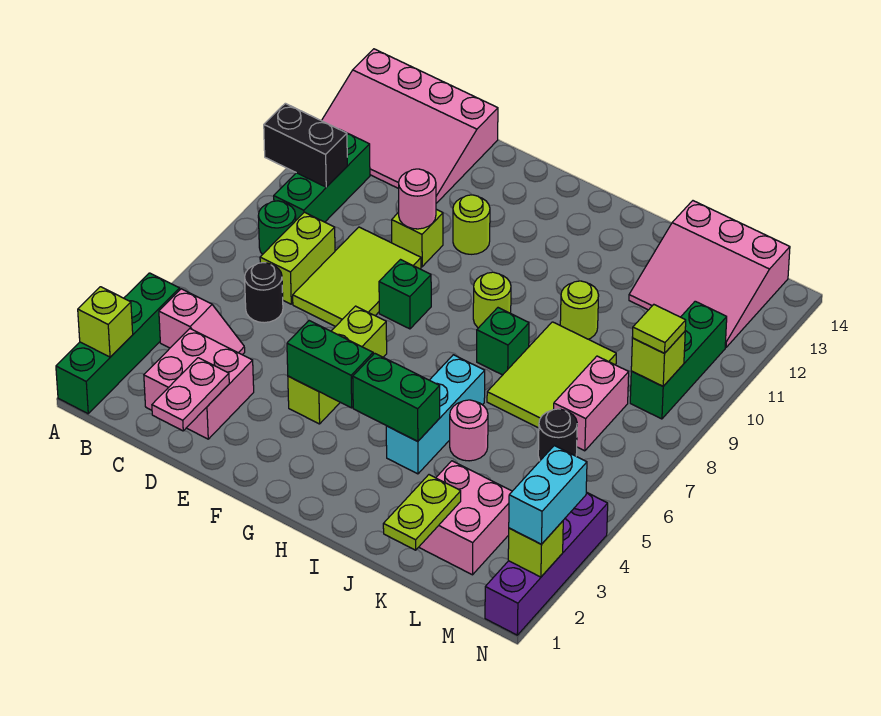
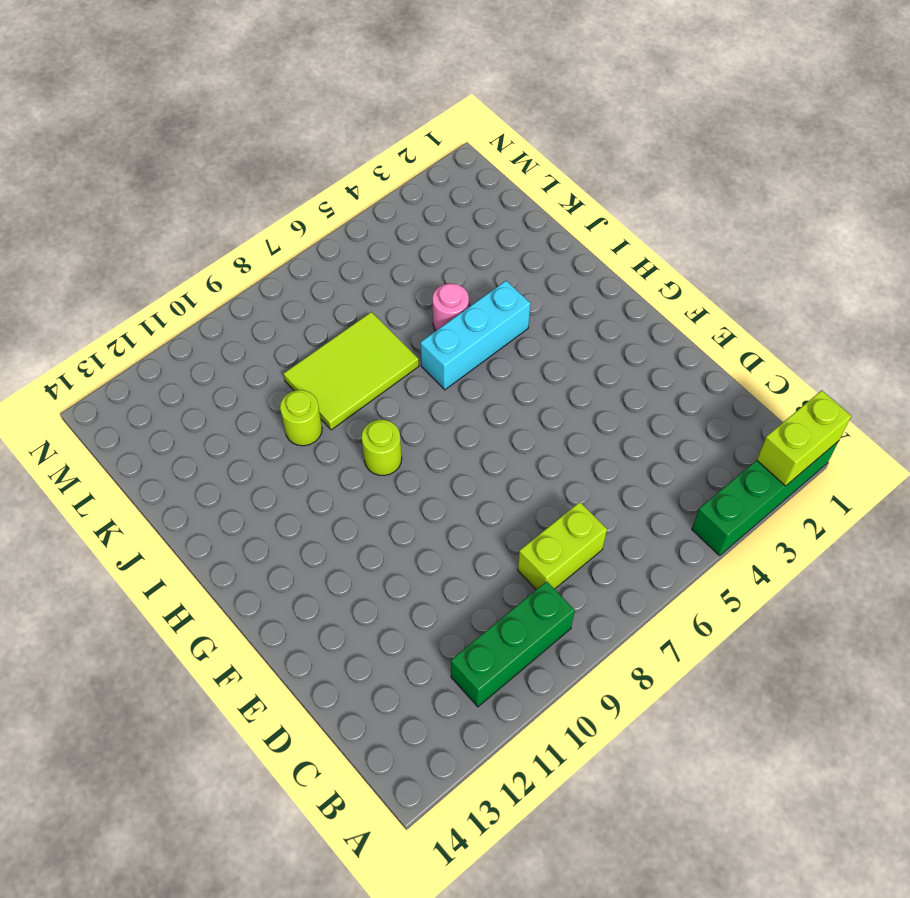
lime brick A1:A2 level 2 -> lime brick A2 level 2
none -> pink slope A12:D14 level 1 top 14
none -> pink slope B4:C4 level 1 top B
none -> green round brick B8 level 1
none -> pink brick C2:D3 level 1

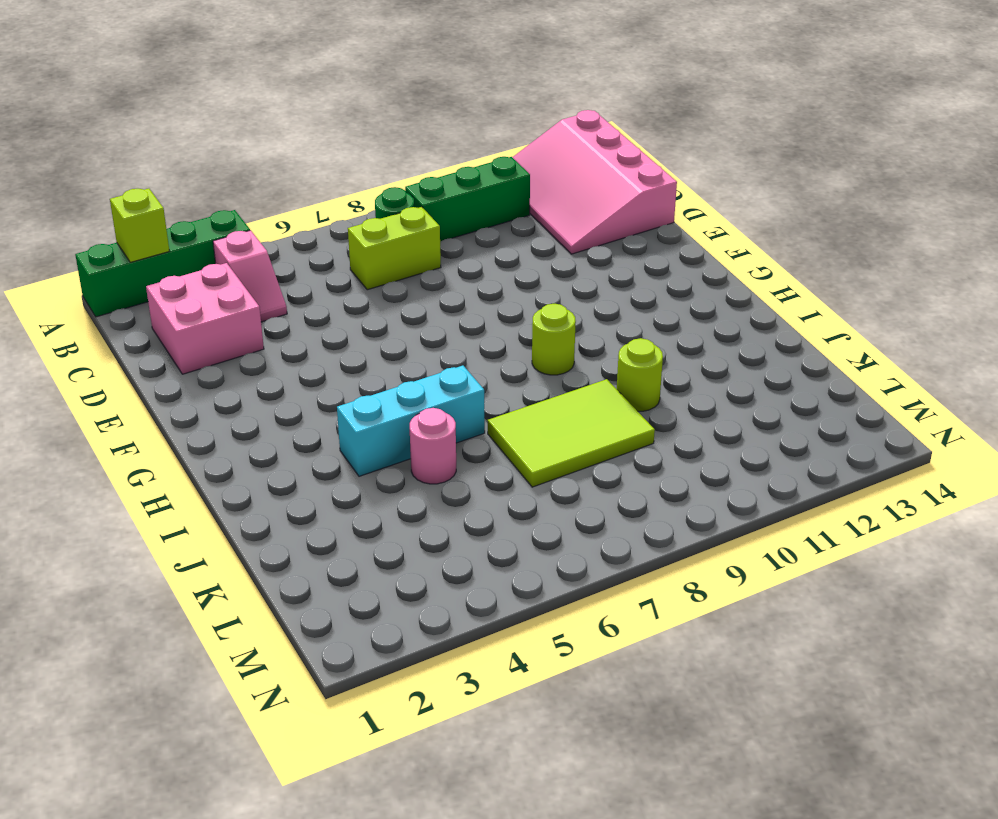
none -> black round brick C6 level 1
none -> lime tile D7:E9 level 1
none -> lime brick E10 level 1
none -> lime brick F4:F6 level 1

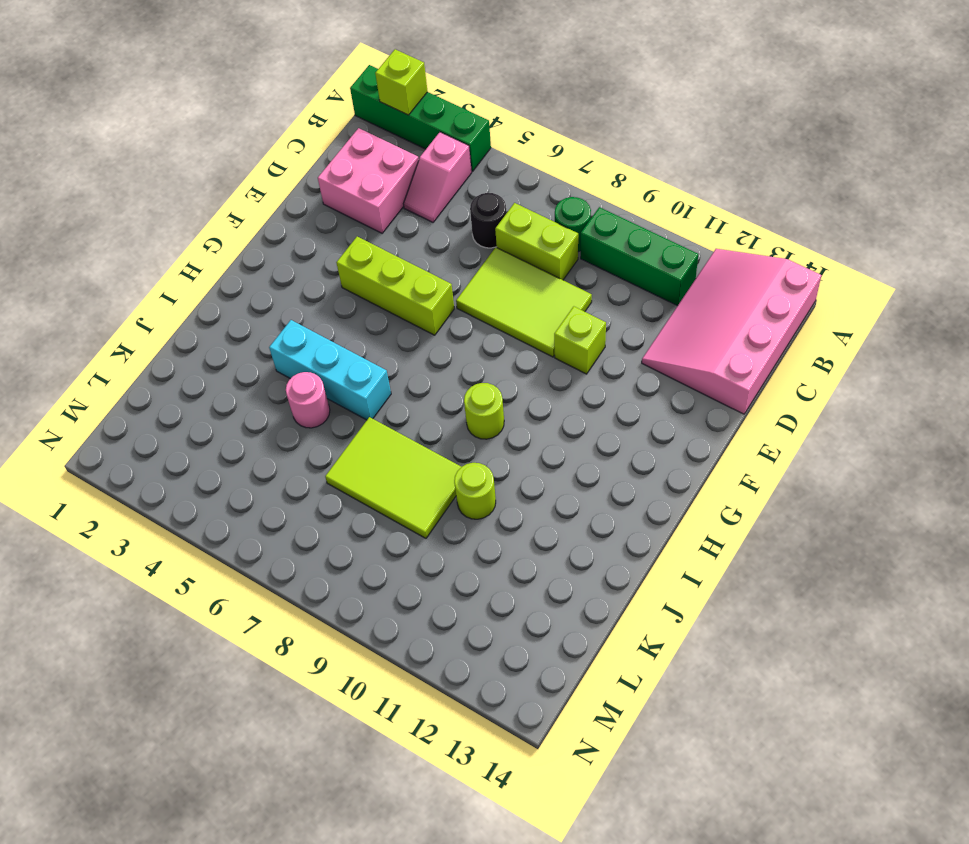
none -> green brick F8 level 1
none -> lime round brick F11 level 1
none -> green brick I8 level 1
none -> pink brick K2:L3 level 1

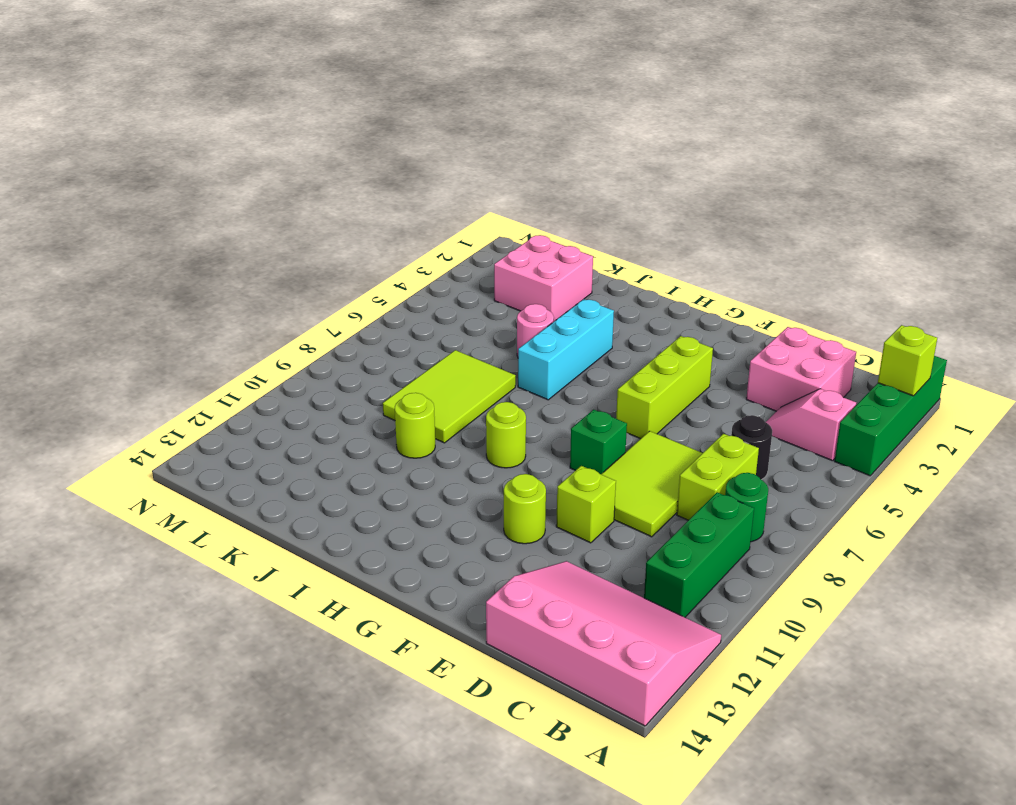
none -> green brick I8 level 1
none -> pink slope K12:M14 level 1 top 14
none -> black round brick L6 level 1
none -> pink brick L7:L8 level 1

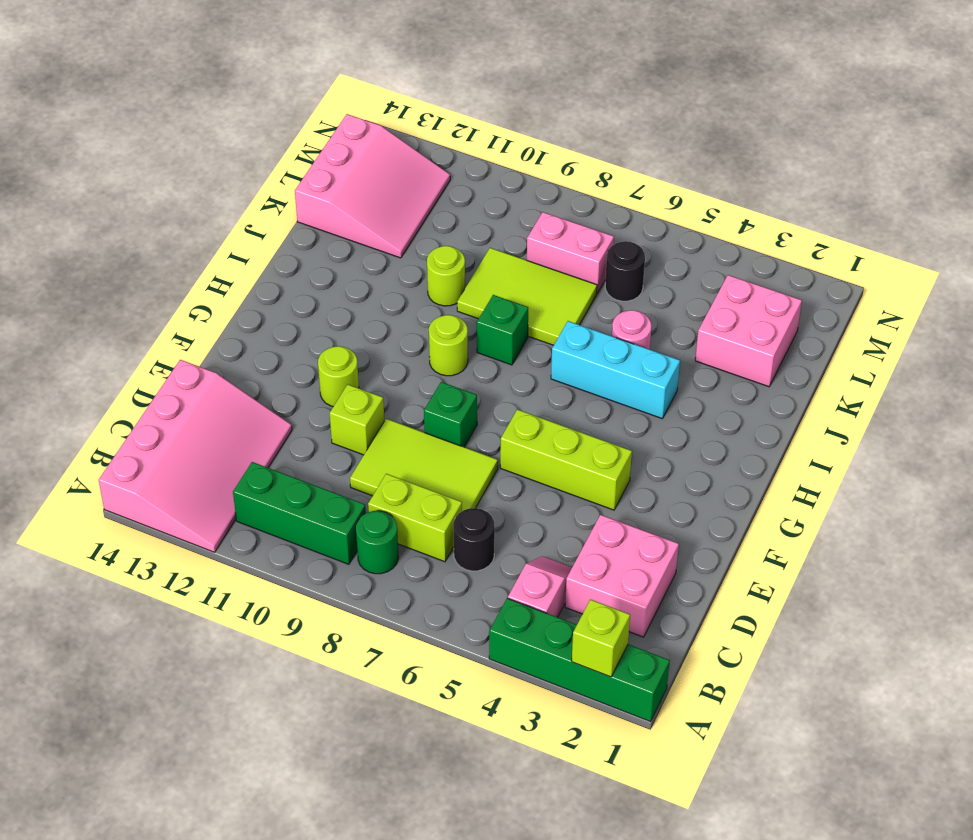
none -> green brick M9:M11 level 1
none -> purple brick N1:N4 level 1
none -> black brick A10:B10 level 2
none -> pink plate D1:D2 level 2

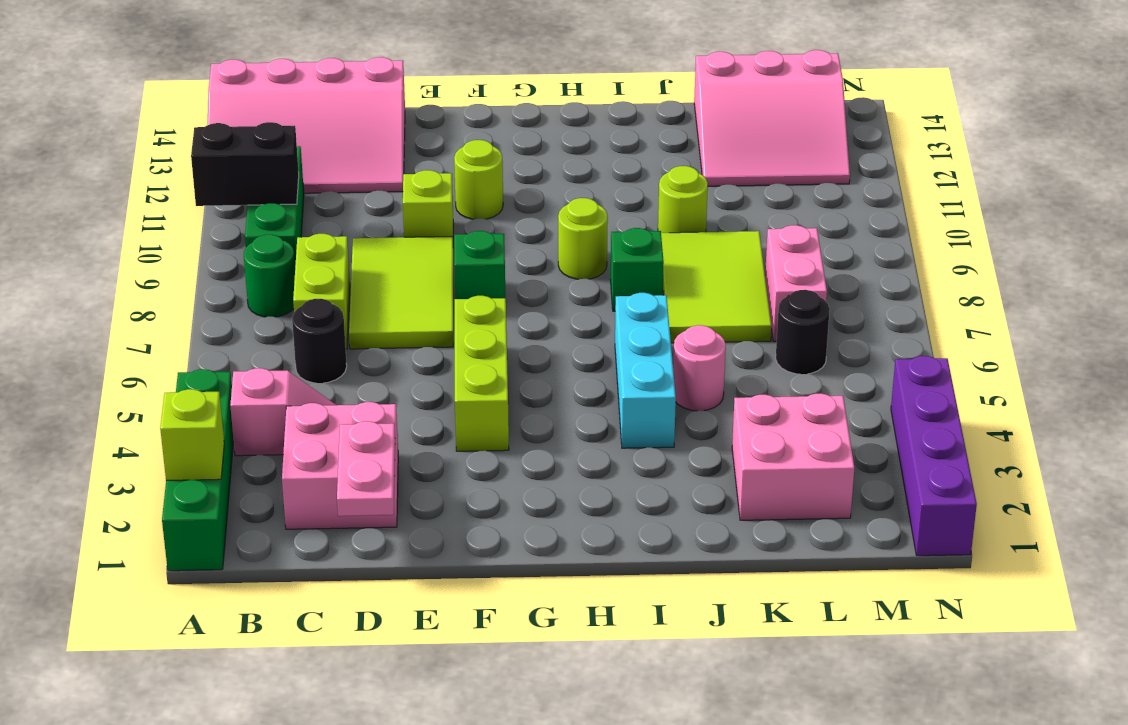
none -> green brick M9:M11 level 1
none -> pink round brick E10 level 2
none -> green brick F4:G4 level 2
none -> green brick H4:I4 level 2

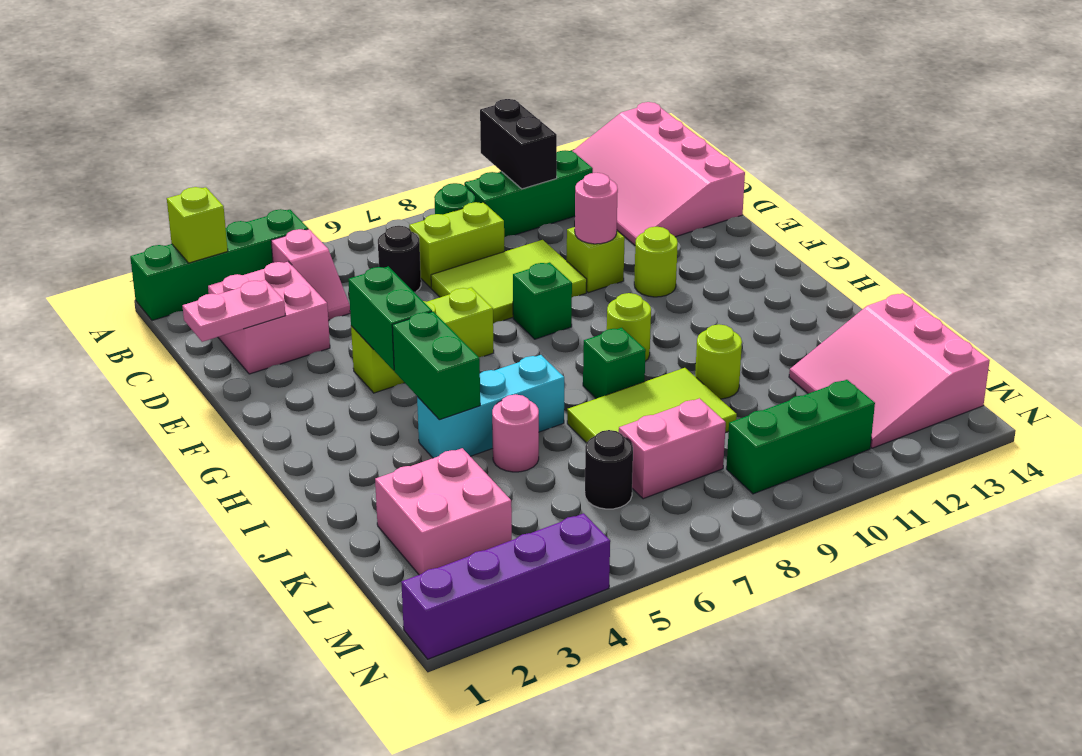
none -> lime plate K1:K2 level 2
none -> lime brick M9 level 2
none -> lime brick N2 level 2
none -> lime tile M9 level 3

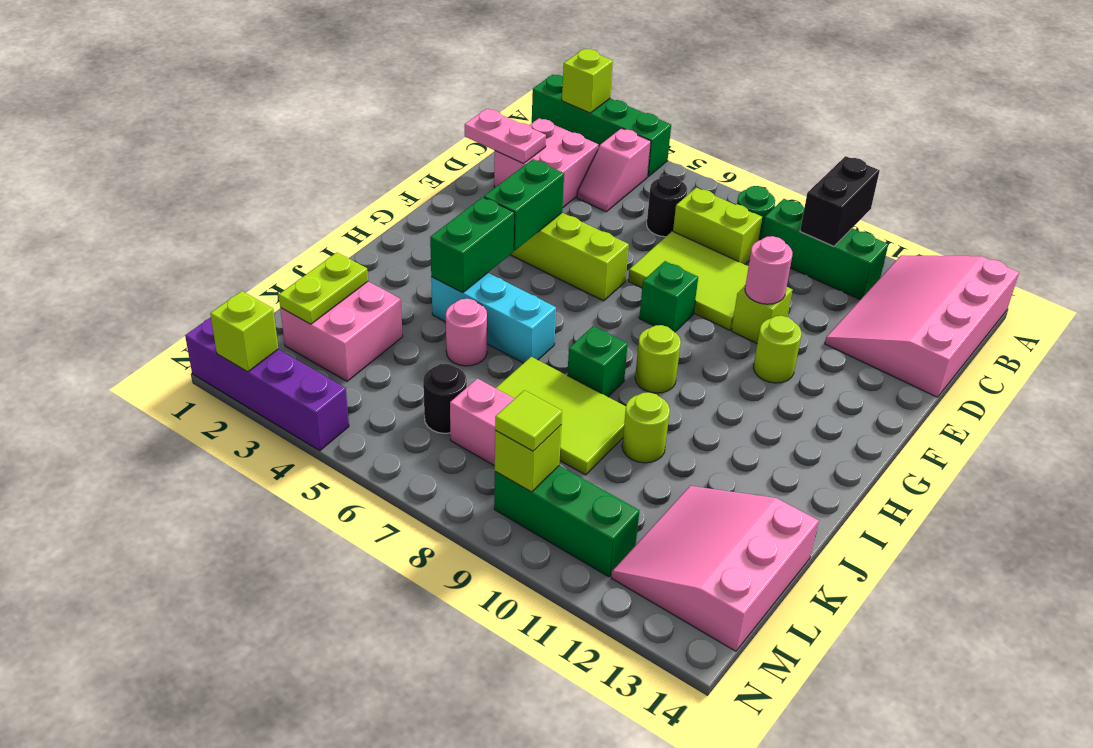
lime plate K2:L2 level 2 -> lime plate K1:K2 level 2
none -> cyan brick N2:N3 level 3

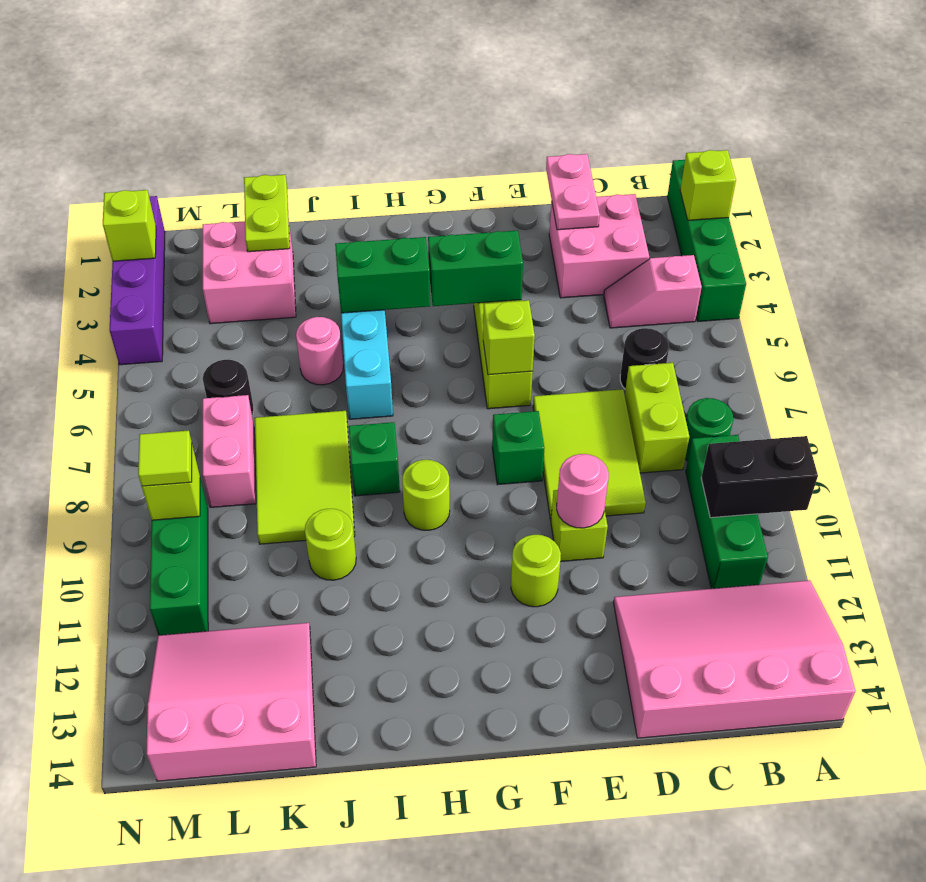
lime brick F6 level 2 -> none
none -> cyan brick N2:N3 level 3

